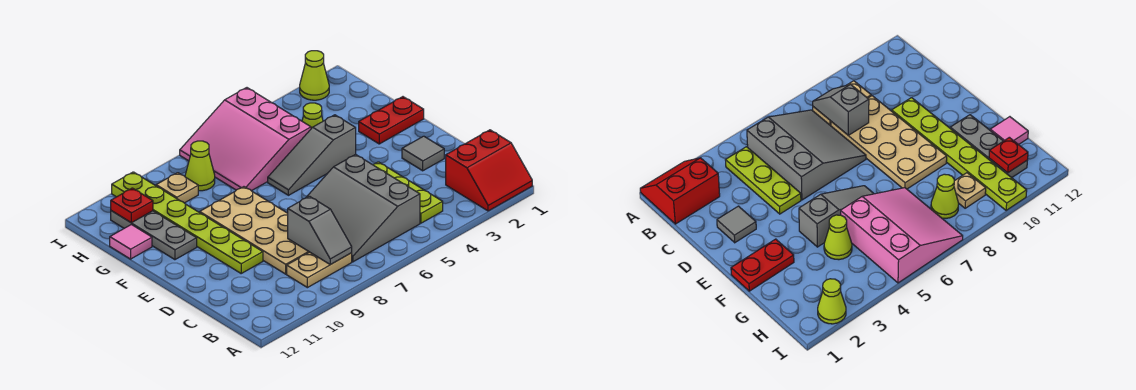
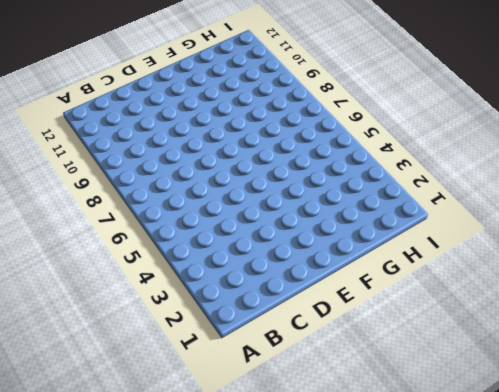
none -> red slope A1:B2 level 1 top B
none -> lime plate B4:D4 level 1
none -> grey slope B5:D7 level 1 top 5

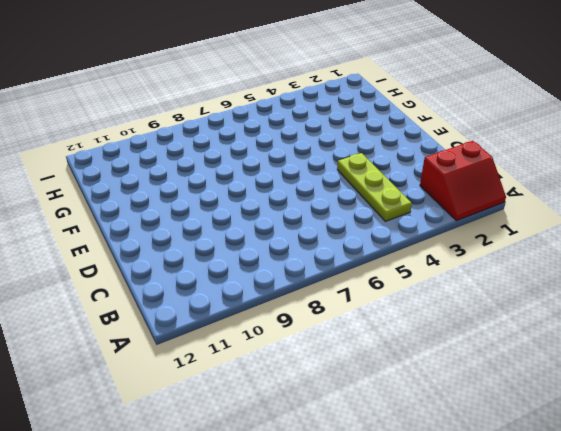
none -> grey slope B5:D7 level 1 top 5
none -> tan plate B8:B9 level 1
none -> tan plate C8:F9 level 1

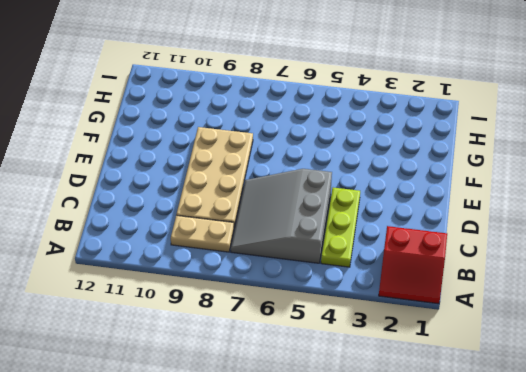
none -> grey tile D2 level 1
none -> lime plate D10:I10 level 1
none -> red plate F1:F2 level 1

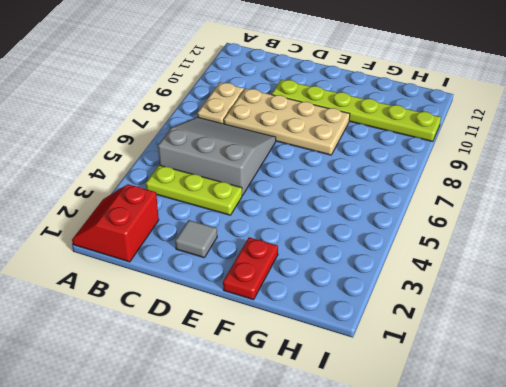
none -> grey slope F4:F6 level 1 top 4
none -> grey plate F11:H11 level 1
none -> lime cone G4 level 1

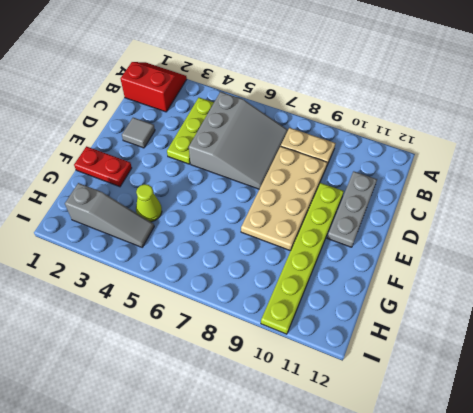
grey plate C11:E11 level 1 -> grey plate F11:H11 level 1
grey slope H2:H4 level 1 top 2 -> grey slope F4:F6 level 1 top 4
none -> pink slope G5:I7 level 1 top 5
none -> pink tile G12 level 1
none -> lime cone H8 level 1

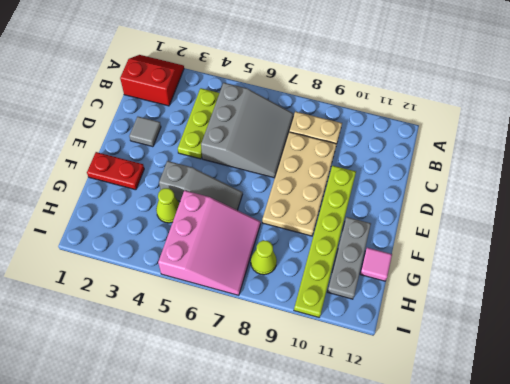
none -> tan plate H9 level 1
none -> lime cone I2 level 1
none -> grey slope B8:C8 level 2 top C

